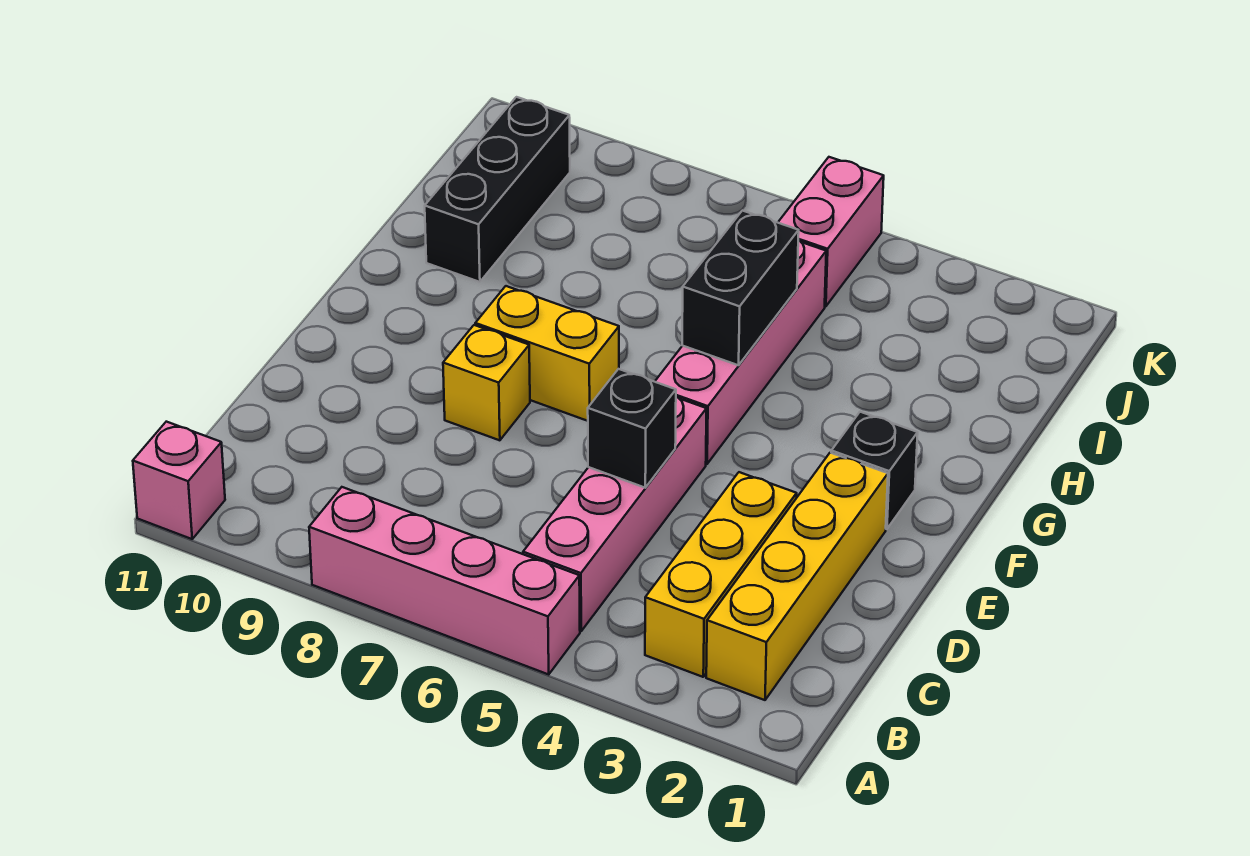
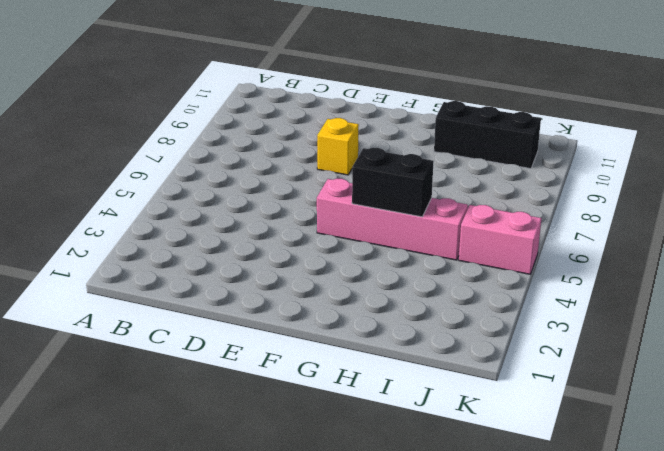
none -> pink brick A5:A8 level 1
none -> pink brick A11 level 1
none -> yellow brick B2:E2 level 1

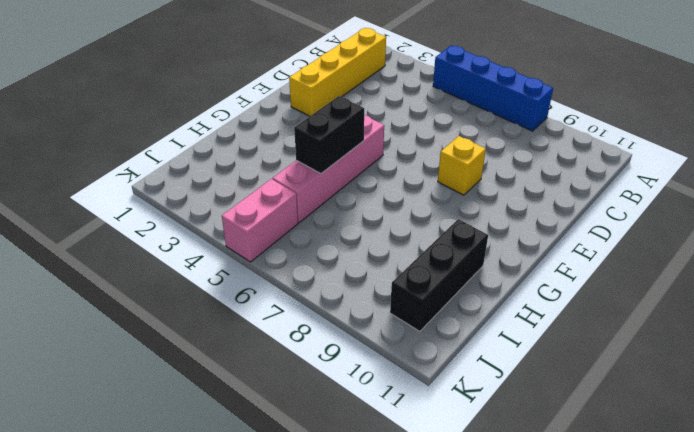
blue brick A5:A8 level 1 -> pink brick A5:A8 level 1
none -> pink brick A11 level 1
none -> yellow brick B3:D3 level 1
none -> pink brick B5:E5 level 1

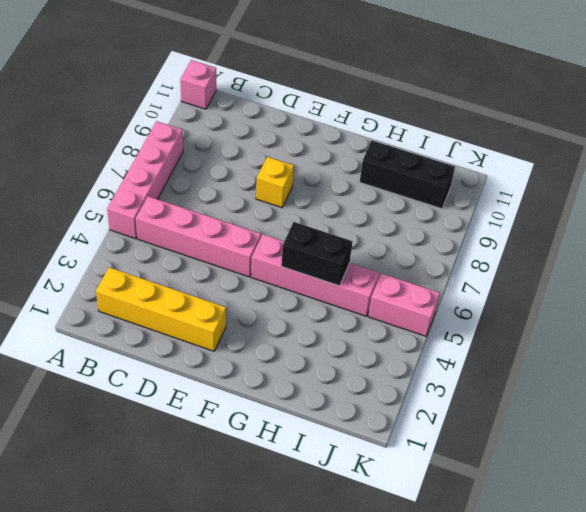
none -> yellow brick B3:D3 level 1
none -> black brick F2 level 1
none -> yellow brick F7:F8 level 1

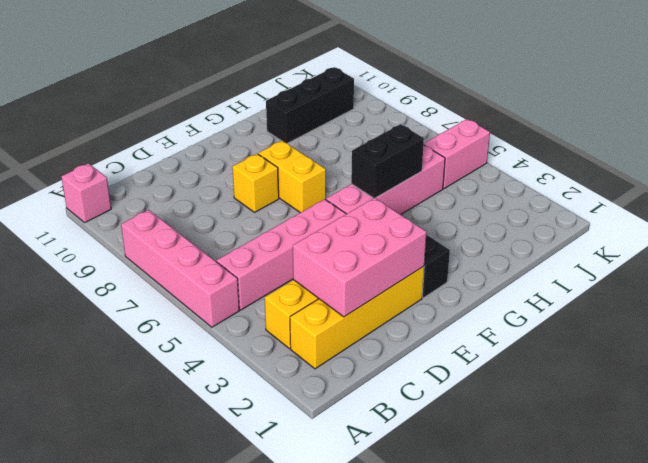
pink brick C2:E3 level 2 -> none
none -> black brick D5 level 2

